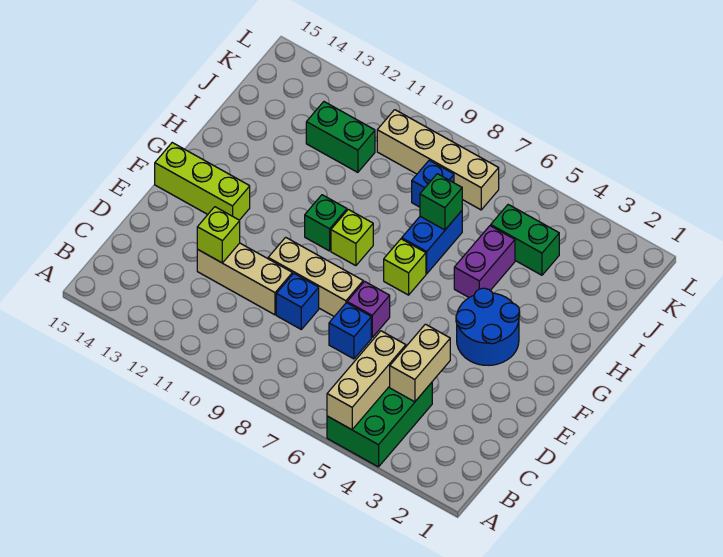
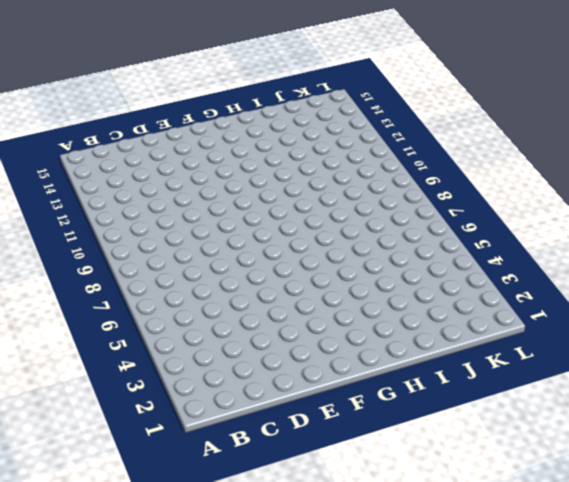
none -> green brick A4:C5 level 1
none -> blue brick D7 level 1
none -> blue brick D9 level 1

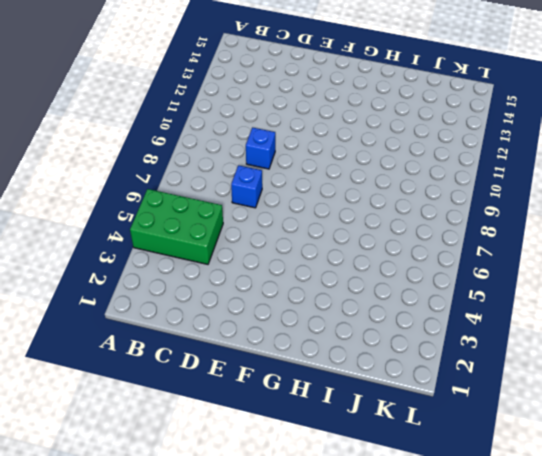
none -> tan brick D10:D12 level 1
none -> purple brick E7 level 1
none -> tan brick E8:E10 level 1

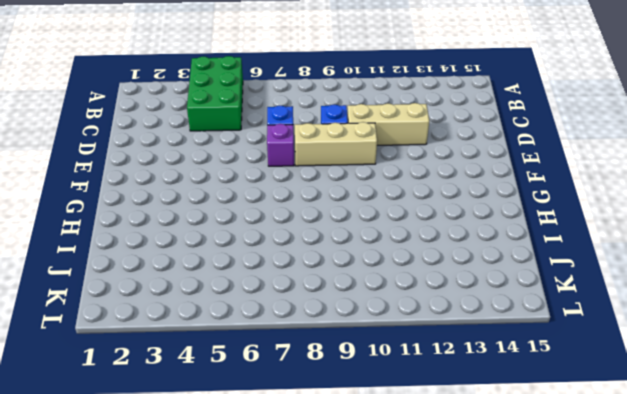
none -> blue round brick F3:G4 level 1
none -> lime brick F13:F15 level 1
none -> lime brick G7 level 1

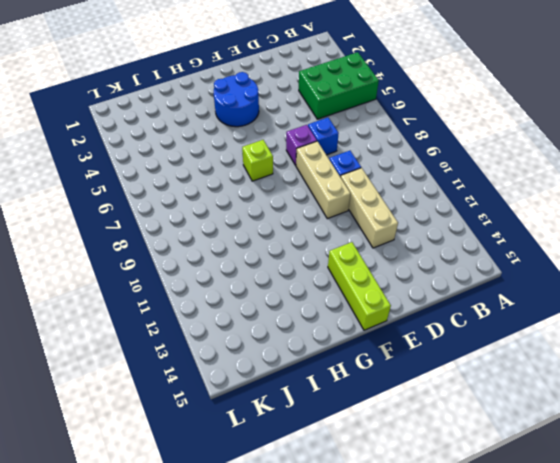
none -> lime brick G9 level 1
none -> green brick G10 level 1
none -> purple brick H5:I5 level 1

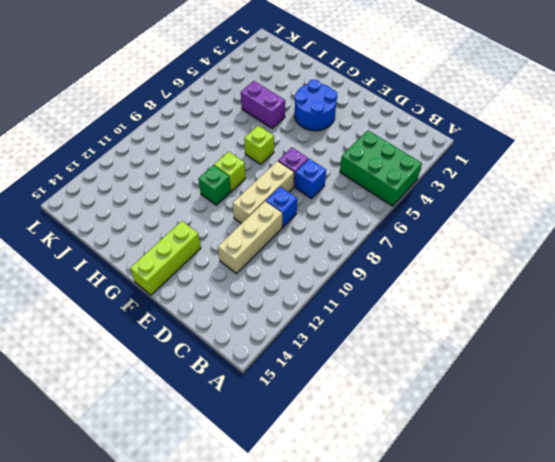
none -> blue brick H7:I7 level 1
none -> green brick J4:J5 level 1
none -> blue brick J8 level 1

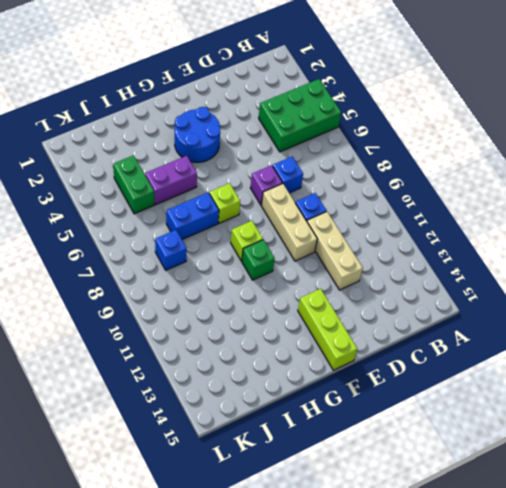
none -> green brick J11:J12 level 1
none -> tan brick K7:K10 level 1
none -> tan brick A5:C5 level 2

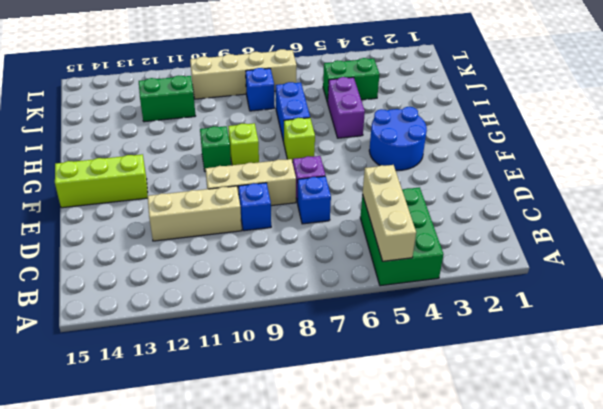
none -> tan brick C4:D4 level 2
none -> lime brick D12 level 2
none -> green brick I7 level 2

